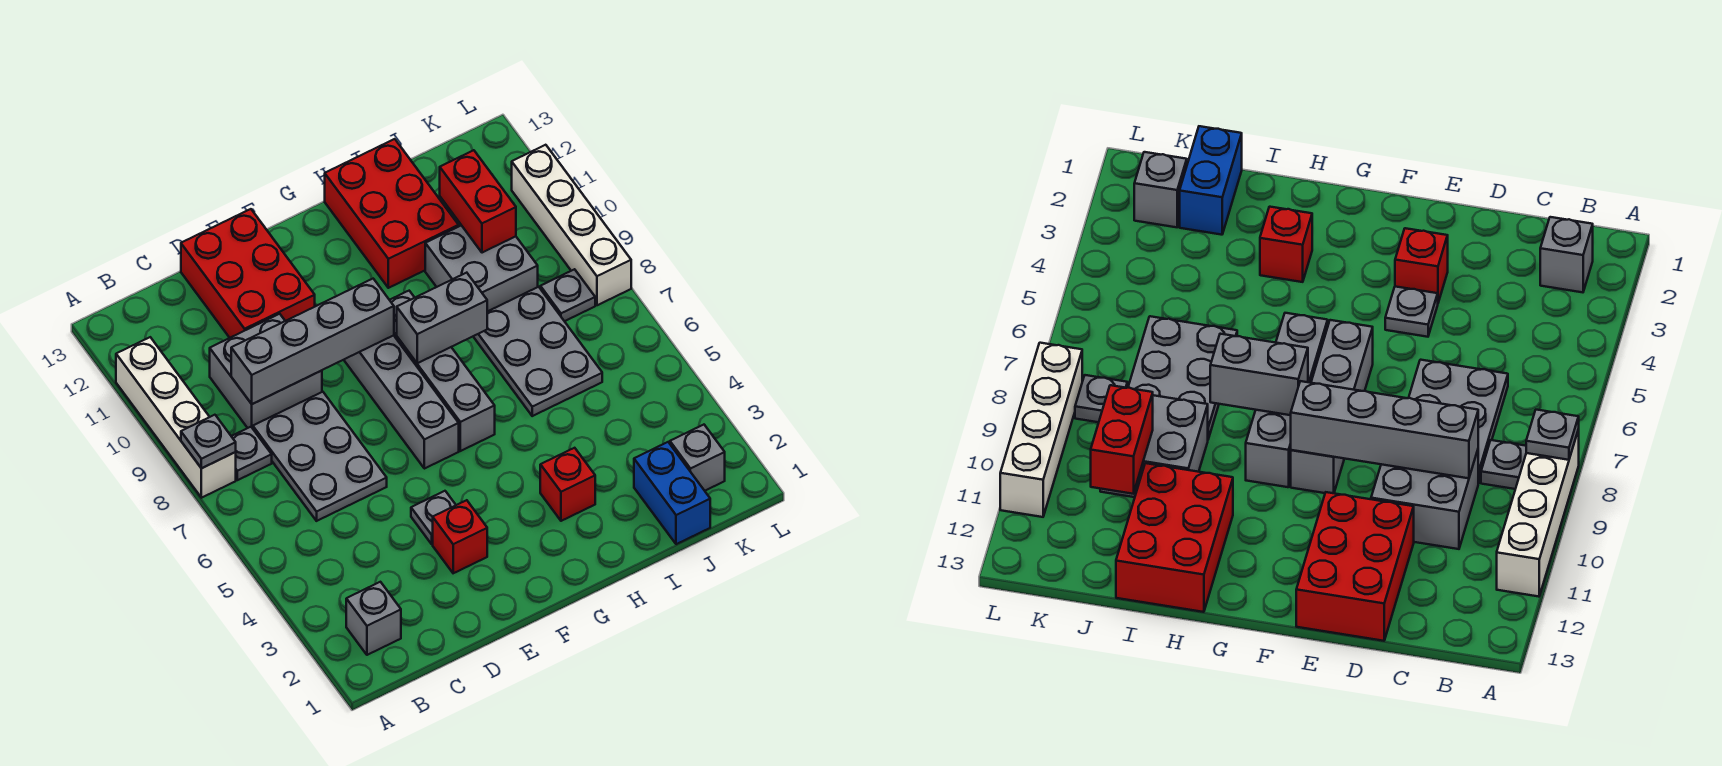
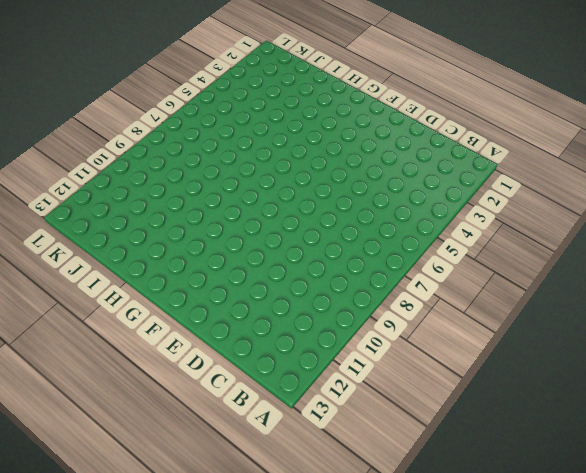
none -> white brick A8:A11 level 1
none -> grey brick B2 level 1
none -> grey plate B8 level 1

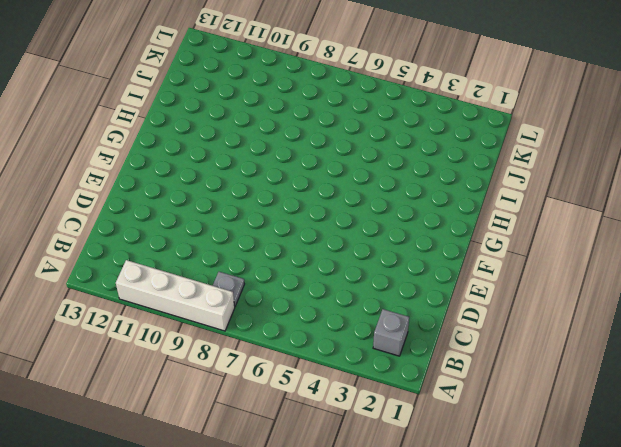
none -> grey plate C6:D8 level 1
none -> grey brick C9:D10 level 1
none -> red brick D11:E13 level 1

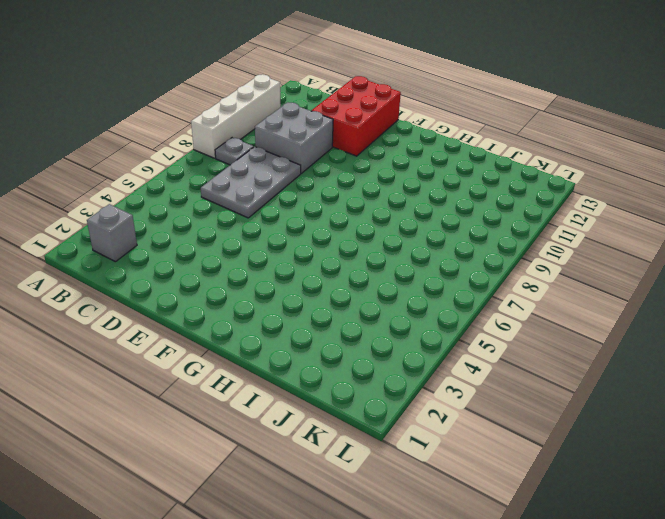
none -> red brick E3 level 1
none -> grey plate E4 level 1
none -> grey brick F6:F9 level 1

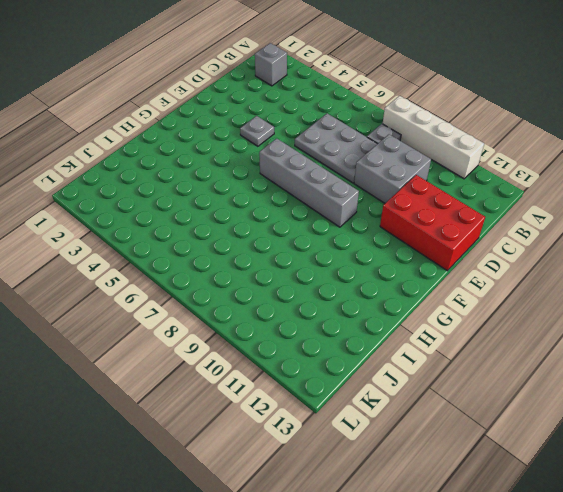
none -> red brick E3 level 1
none -> grey brick G6:G9 level 1
none -> red brick H3 level 1

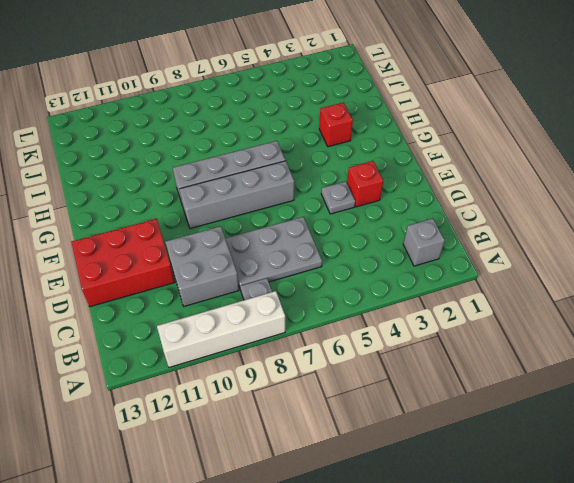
none -> red brick H11:I13 level 1
none -> grey plate I6:J8 level 1
none -> grey brick I9:J10 level 1

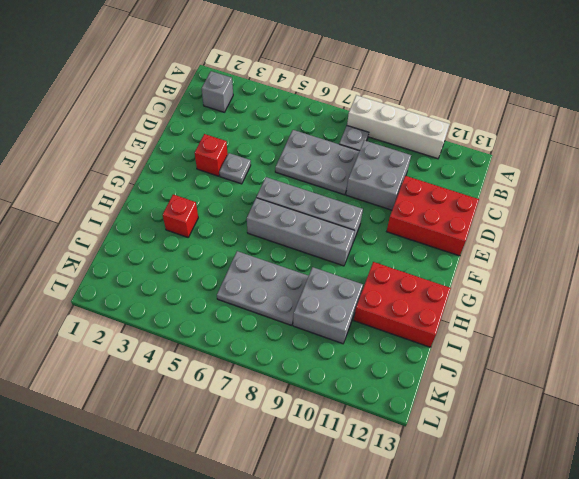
none -> blue brick J1:J2 level 1
none -> grey brick K2 level 1
none -> grey plate K8 level 1

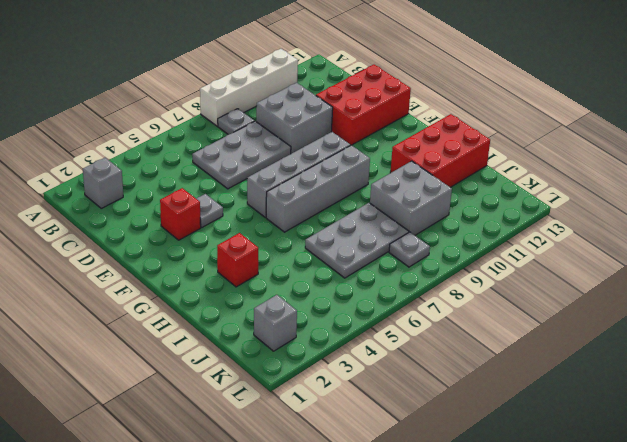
none -> blue brick J1:J2 level 1
none -> white brick L8:L11 level 1
none -> grey plate A8 level 2

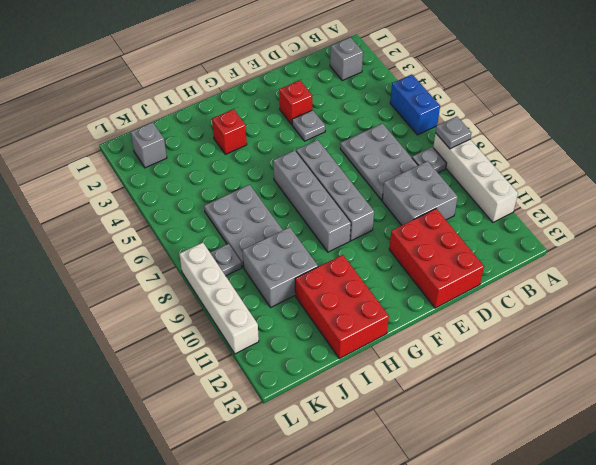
blue brick A5:A6 level 1 -> blue brick J1:J2 level 1
none -> grey brick C9:F9 level 2
none -> grey brick G8:H8 level 2
none -> red brick J10:J11 level 2

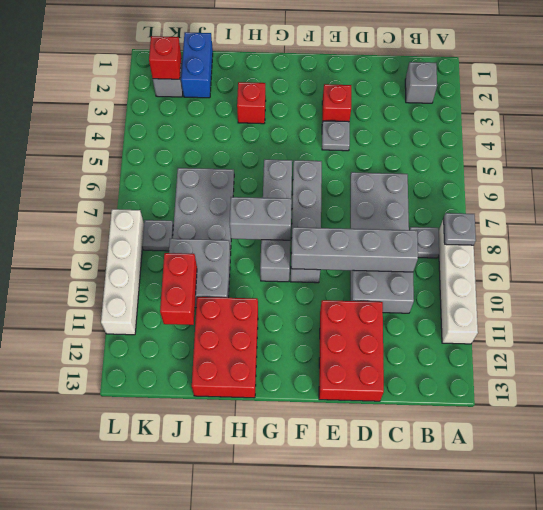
red brick K2 level 2 -> none

